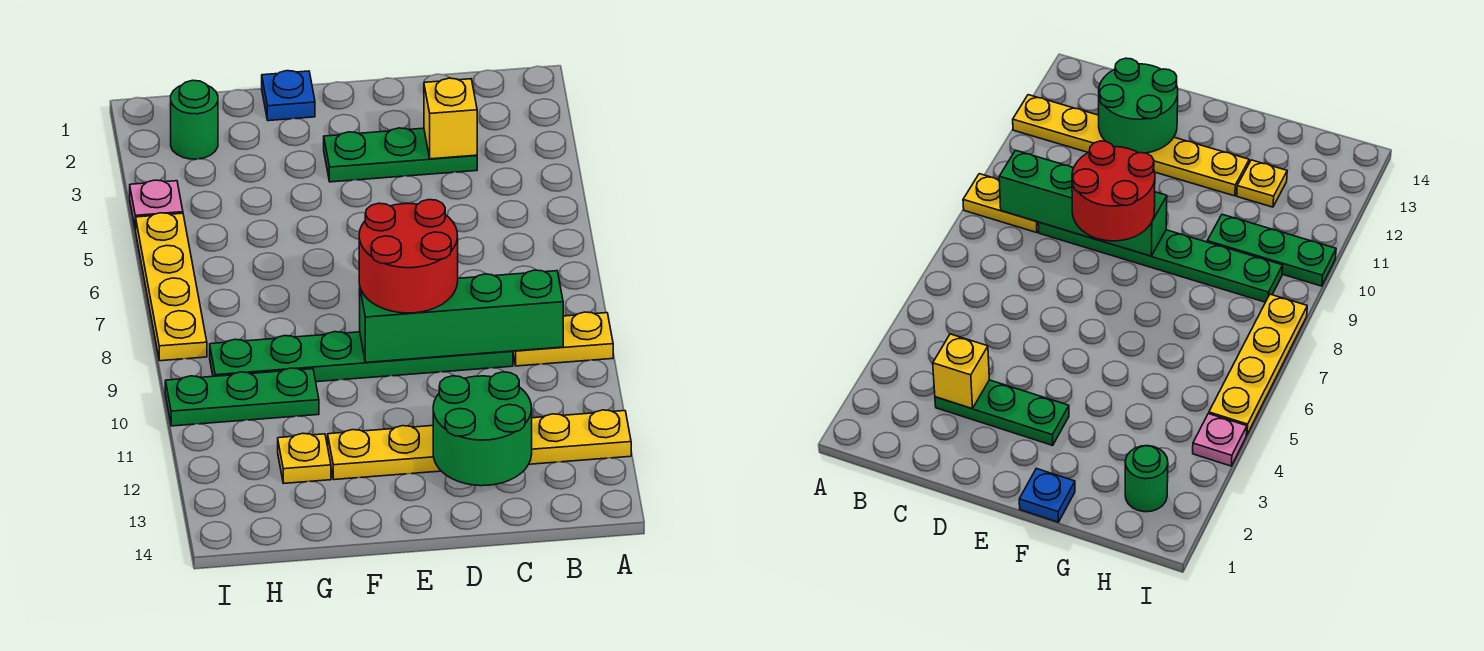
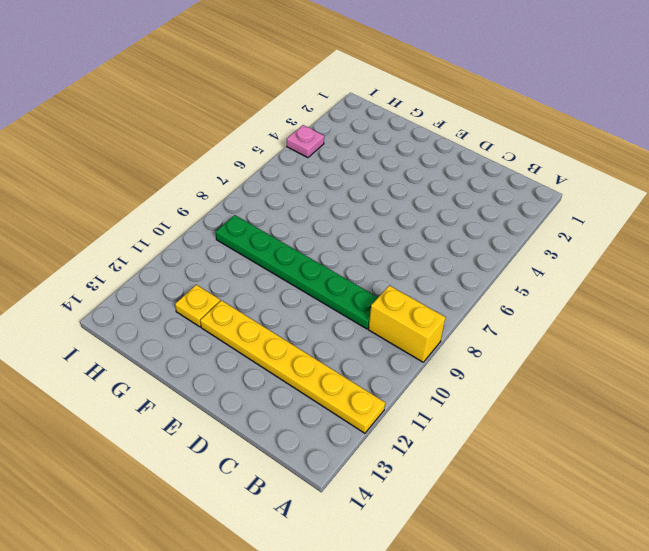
yellow brick A9:B9 level 1 -> yellow plate A9:B9 level 1
none -> green plate C3:E3 level 1
none -> blue plate F1 level 1
none -> green plate G10:I10 level 1

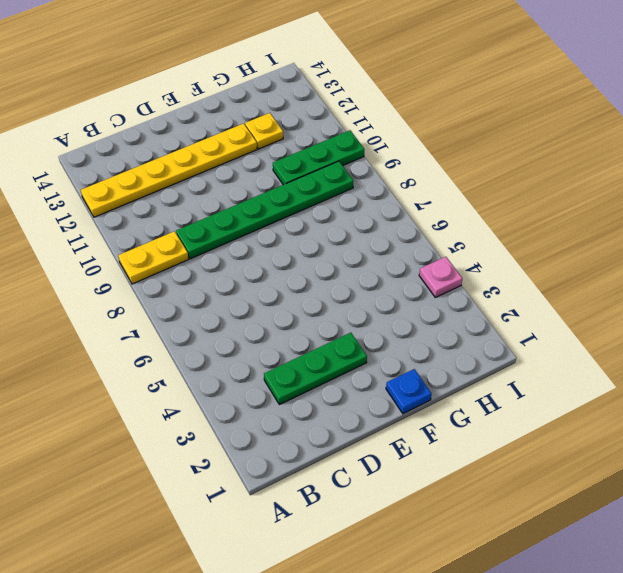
none -> green round brick H2 level 1
none -> yellow plate I5:I8 level 1
none -> green brick B9:E9 level 2

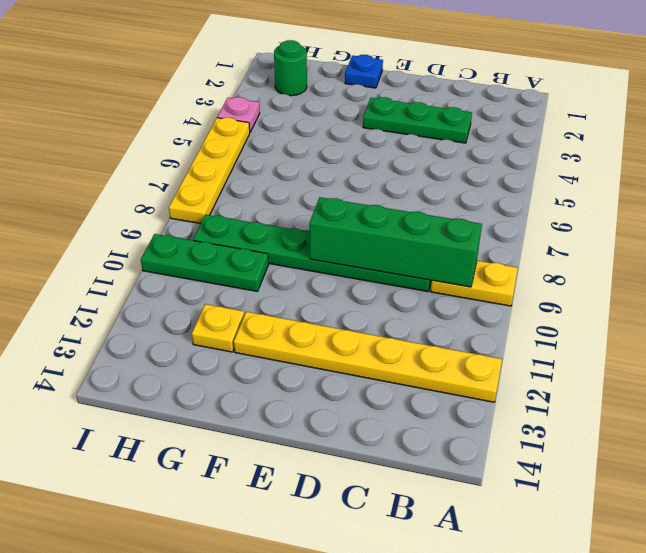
none -> yellow brick C3 level 2
none -> green round brick C12:D13 level 2
none -> red round brick D8:E9 level 3

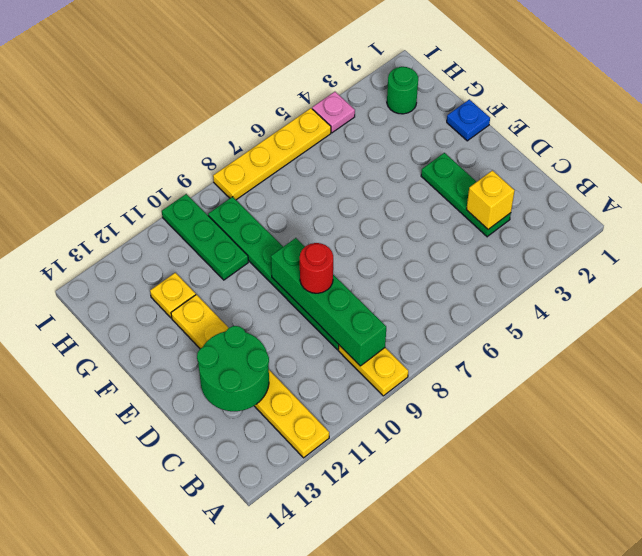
red round brick D9 level 3 -> red round brick D8:E9 level 3

